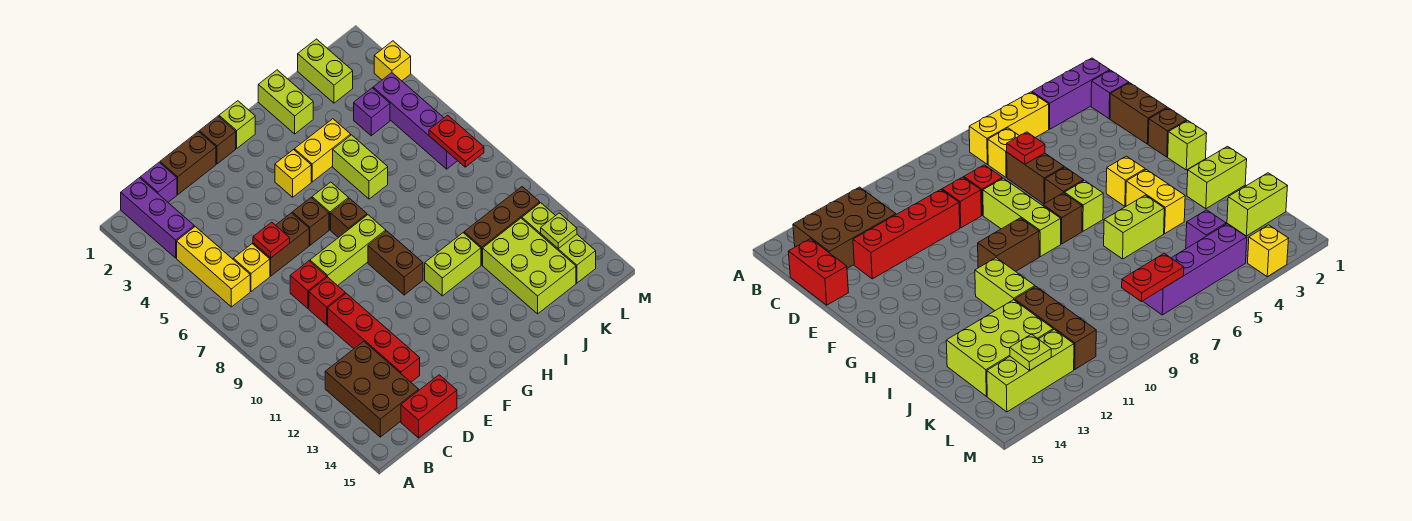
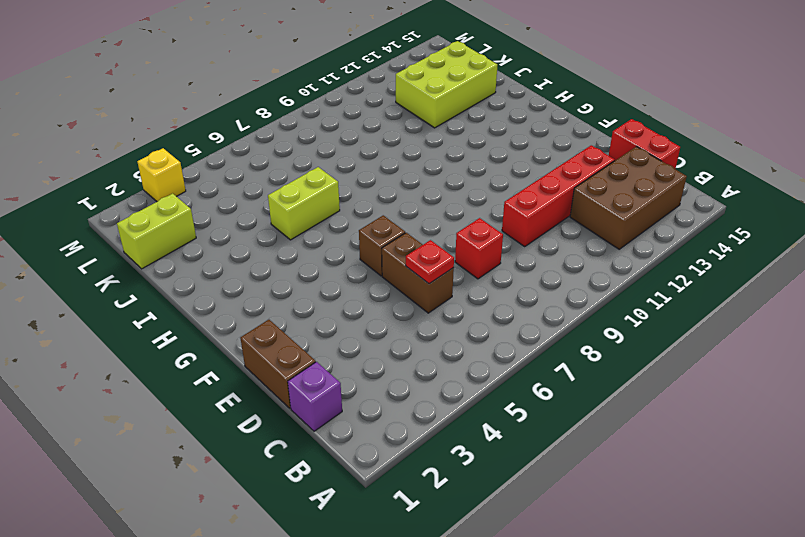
none -> purple brick B1:B3 level 1
none -> yellow brick B4:B6 level 1
none -> yellow brick C6 level 1
none -> red brick D9 level 1

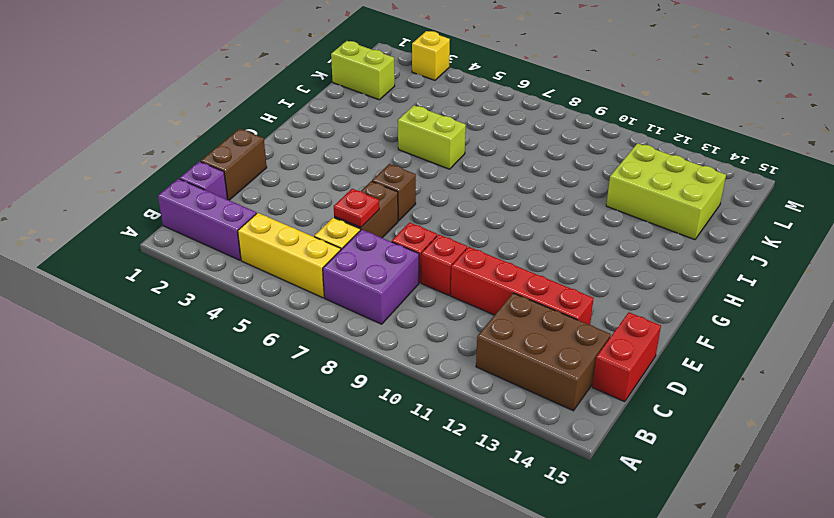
purple brick B7:C8 level 1 -> none
none -> lime brick E8:G8 level 1
none -> brown brick F1 level 1
none -> lime brick G1 level 1
none -> yellow brick G4 level 1

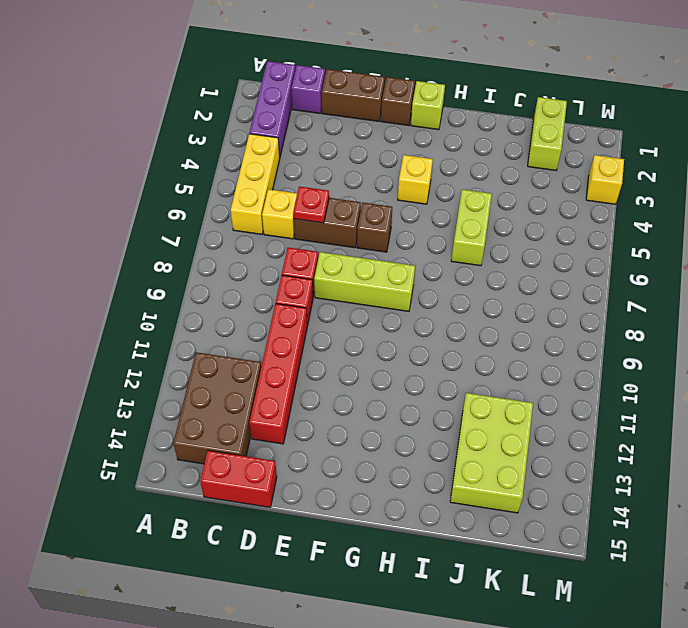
none -> lime brick G6 level 1
none -> brown brick G7 level 1
none -> brown brick G9:G10 level 1
none -> yellow brick H4:I4 level 1

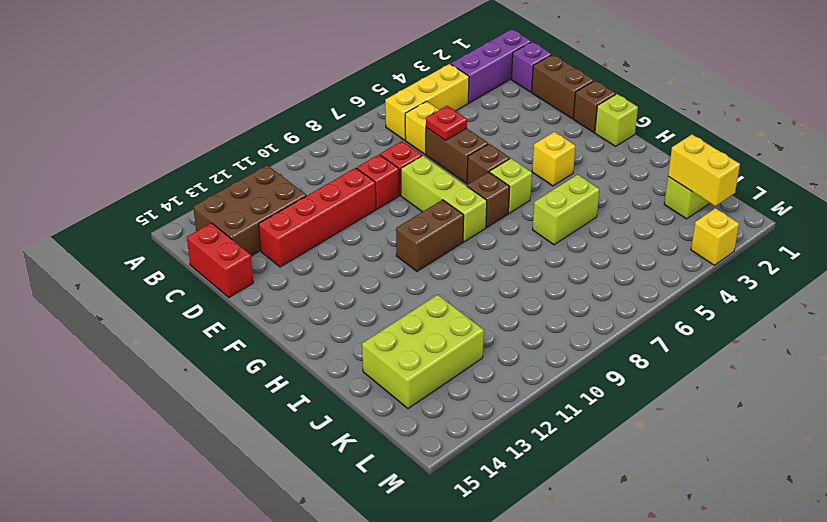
yellow brick K2:L2 level 2 -> yellow brick H4:I4 level 1
none -> lime brick H11:I11 level 1
none -> lime brick I1:I2 level 1
none -> brown brick J11:L11 level 1
none -> purple brick K4 level 1

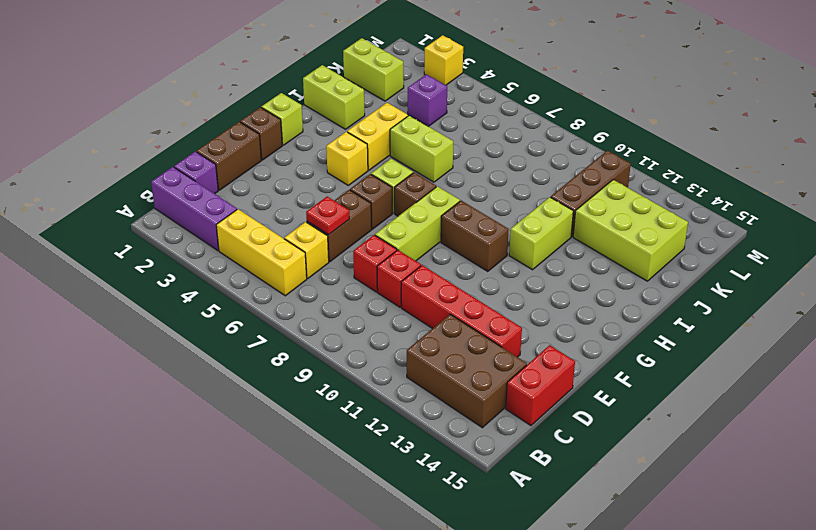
none -> purple brick L4:L7 level 1
none -> lime brick L12:L14 level 1
none -> red plate L7:L8 level 2
none -> lime plate L13 level 2

